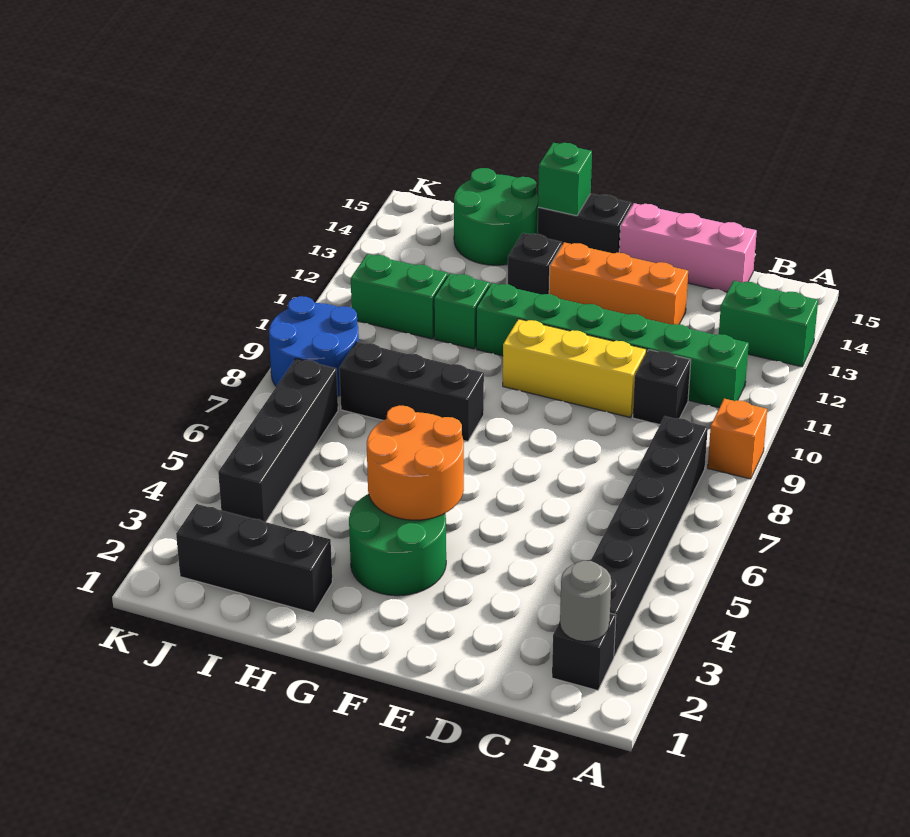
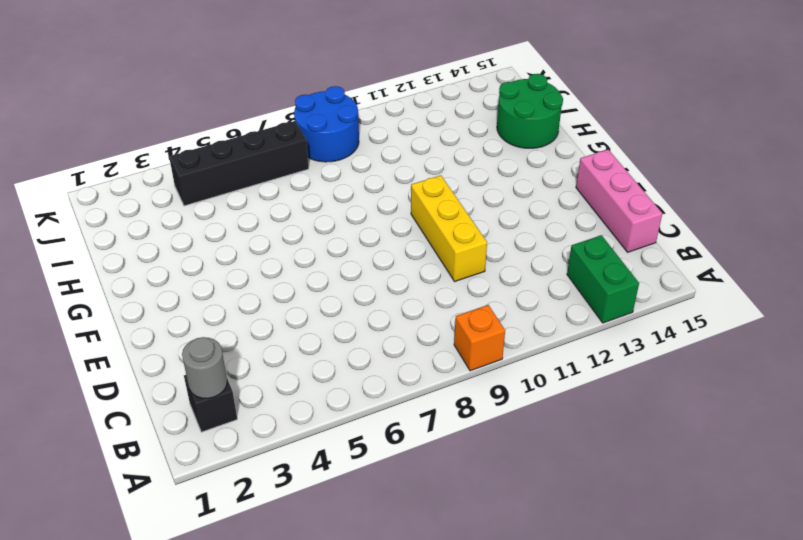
none -> black brick B3:B8 level 1
none -> green brick B11:G11 level 1
none -> black brick C10 level 1

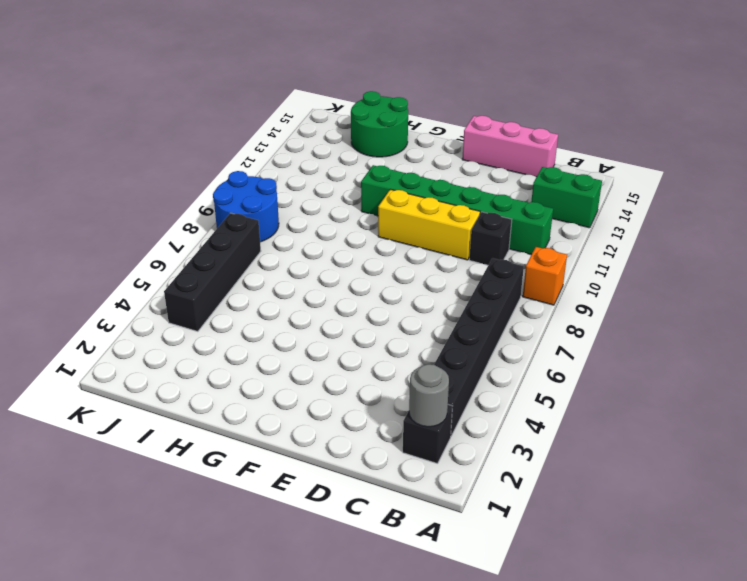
none -> orange brick D13:F13 level 1
none -> green round brick F3:G4 level 1
none -> black brick F15:G15 level 1

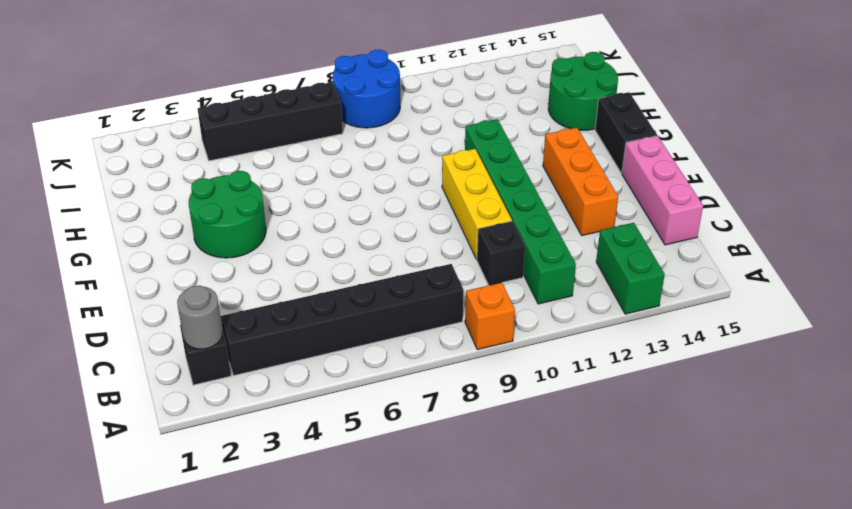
none -> black brick G8:I8 level 1
none -> black brick G13 level 1
none -> black brick H2:J2 level 1

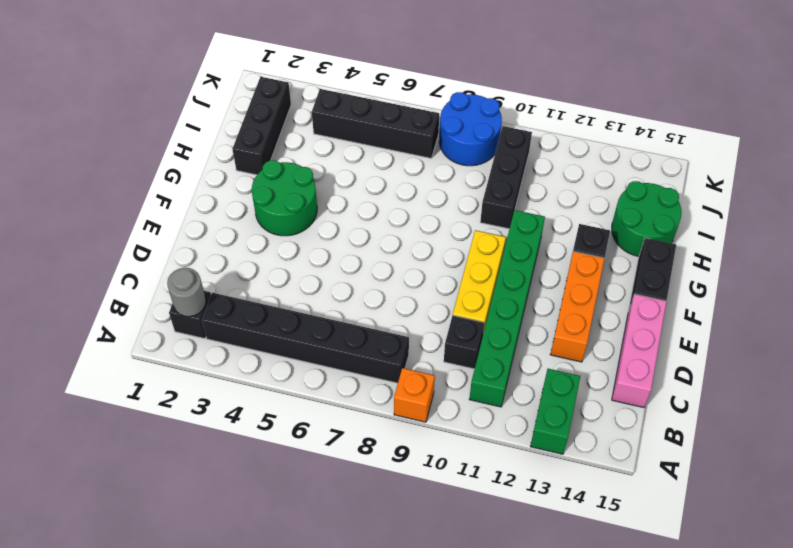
black brick H10:J10 level 1 -> black brick G8:I8 level 1
none -> green brick H11 level 1
none -> green brick I11:J11 level 1
none -> orange round brick F4:G5 level 2

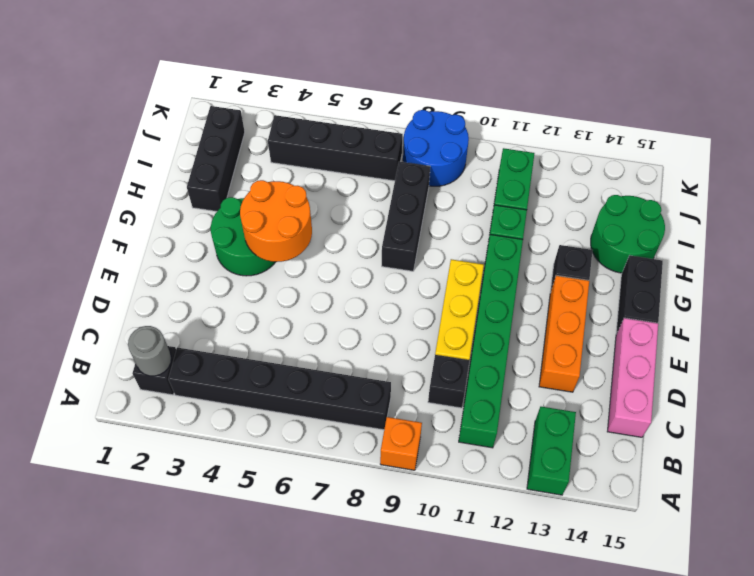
none -> green brick G15 level 2

